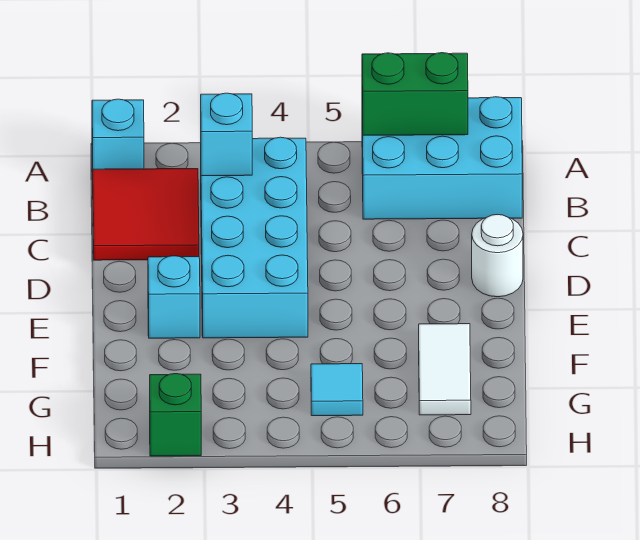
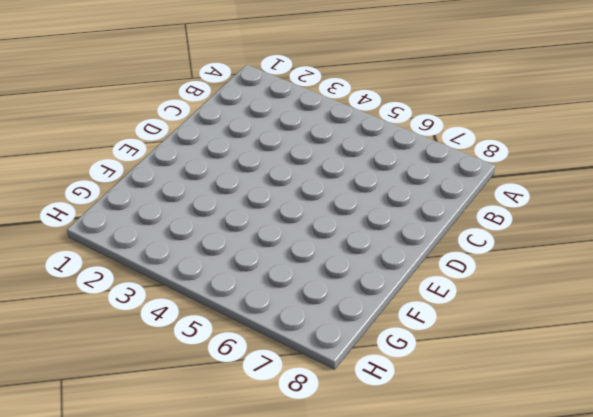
none -> cyan brick A1 level 1
none -> cyan brick A6:B8 level 1

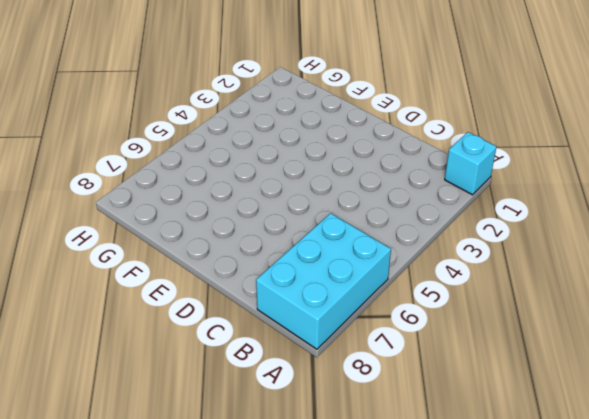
none -> red tile B1:C2 level 1
none -> cyan brick B3:E4 level 1

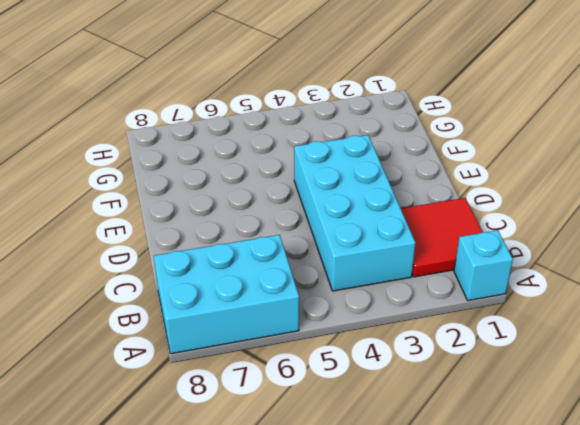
none -> white round brick D8 level 1
none -> cyan brick E2 level 1

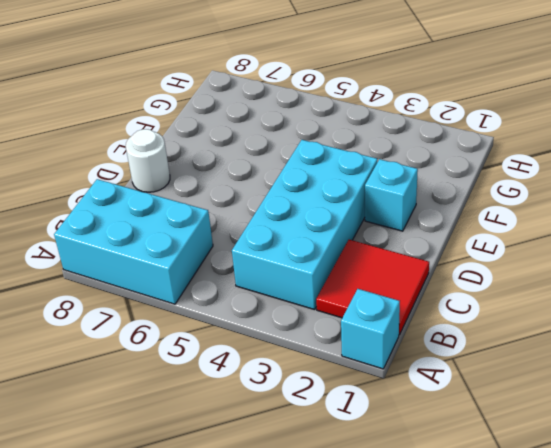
none -> white tile F7:G7 level 1
none -> cyan tile G5 level 1

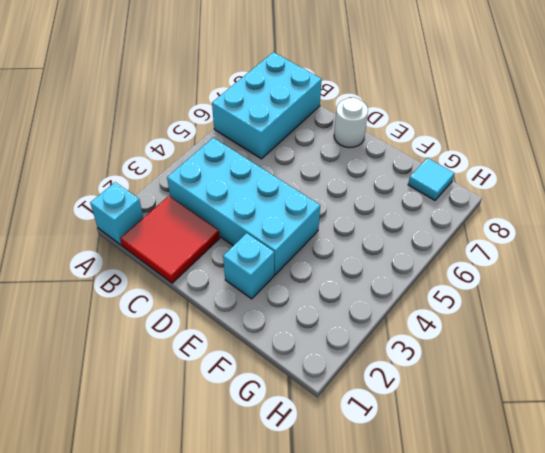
cyan tile G8 level 1 -> cyan tile G5 level 1
none -> white tile F7:G7 level 1
none -> green brick H2 level 1

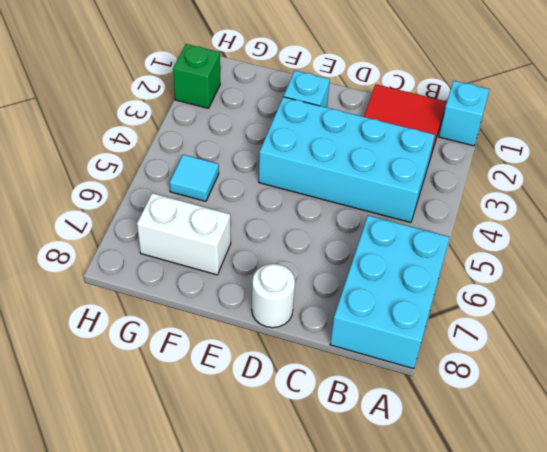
white brick F7:G7 level 1 -> white tile F7:G7 level 1
none -> green brick A6:A7 level 2
none -> cyan brick B3 level 2

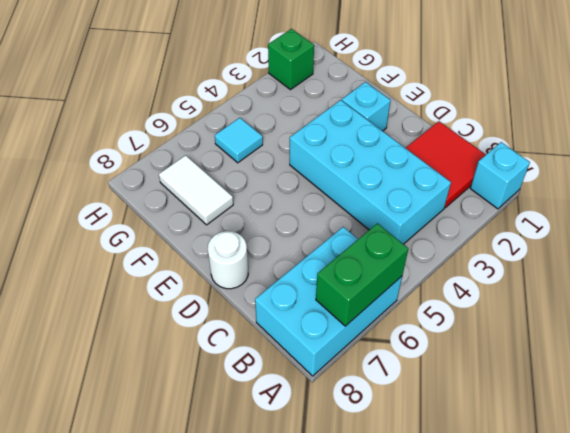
none -> cyan brick B3 level 2

